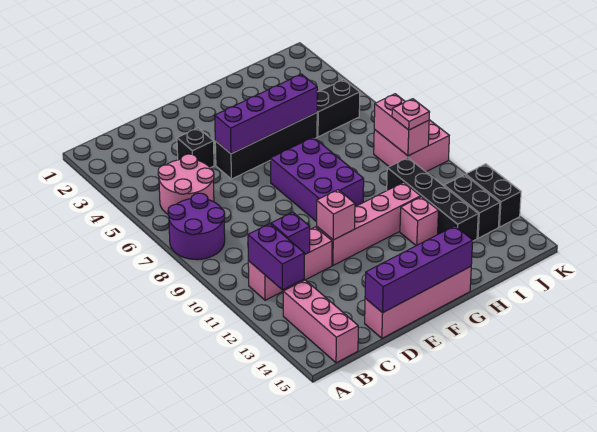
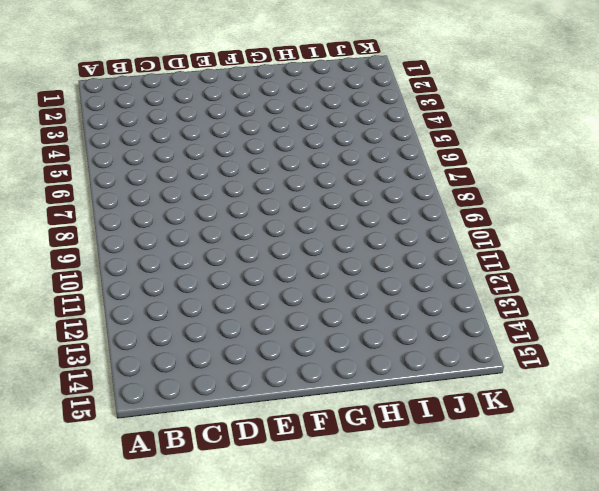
none -> purple round brick A7:B8 level 1
none -> pink round brick B5:C6 level 1
none -> pink brick B11:D11 level 1

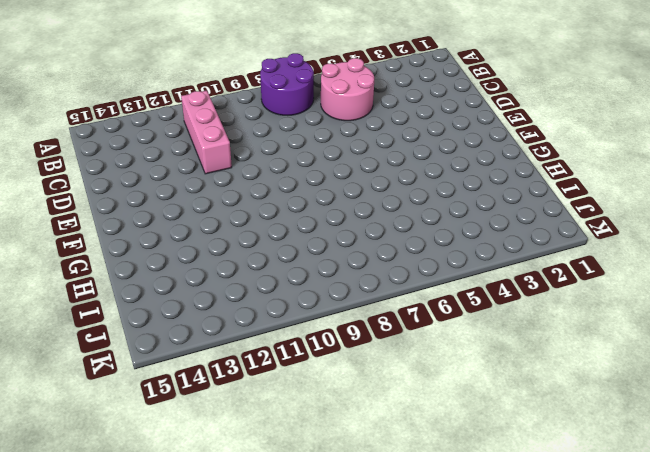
none -> pink brick B13:B15 level 1
none -> black brick D4 level 1
none -> pink brick D15:G15 level 1

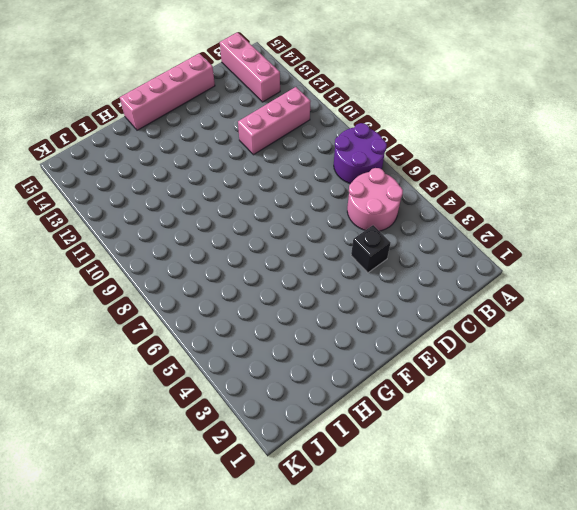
none -> black brick E5:H5 level 1
none -> pink brick E11:H11 level 1
none -> purple brick F7:G9 level 1

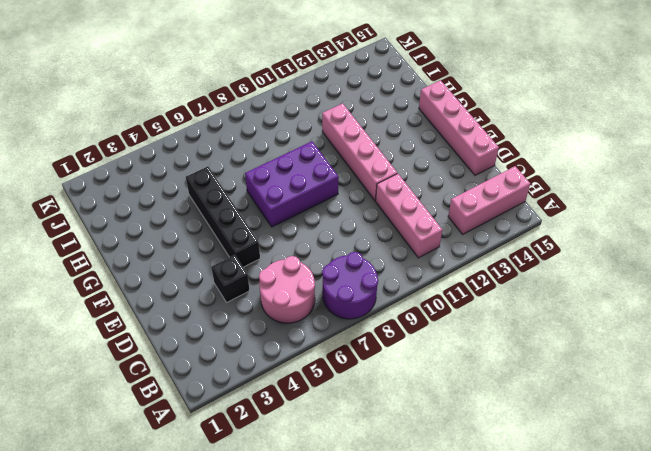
none -> pink brick H12 level 1
none -> black brick I5:J5 level 1
none -> black brick I10:I13 level 1

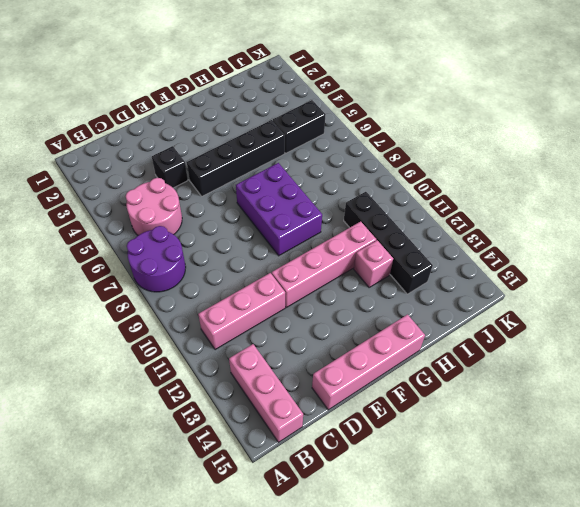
none -> pink brick J8:K9 level 1
none -> black brick J12:J13 level 1
none -> black brick K12:K13 level 1

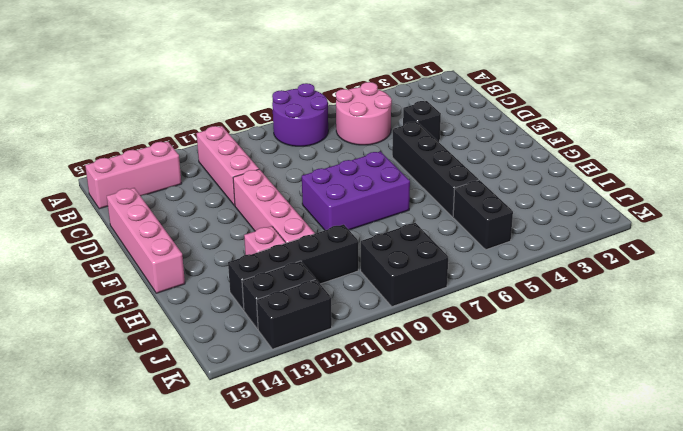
black brick J8:K9 level 1 -> pink brick J8:K9 level 1
none -> purple brick B11:B12 level 2
none -> purple brick C11 level 2
none -> purple brick D15:G15 level 2

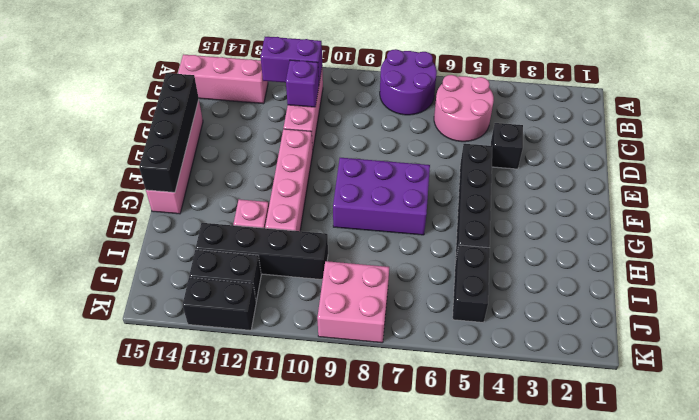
black brick D15:G15 level 2 -> purple brick D15:G15 level 2
none -> purple brick E5:H5 level 2
none -> pink brick E11 level 2
none -> pink brick J8:J9 level 2

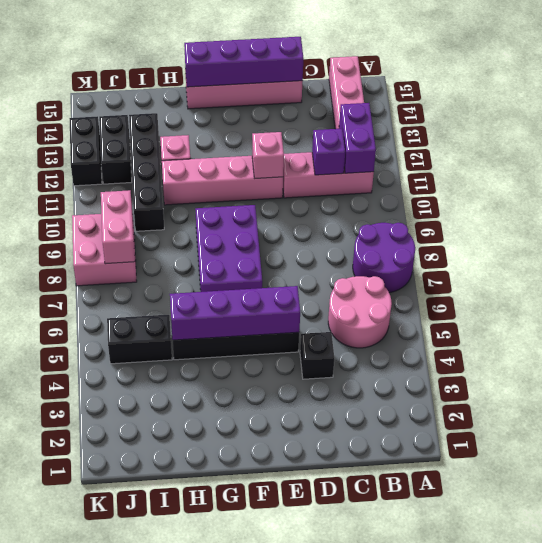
none -> pink plate J9 level 3

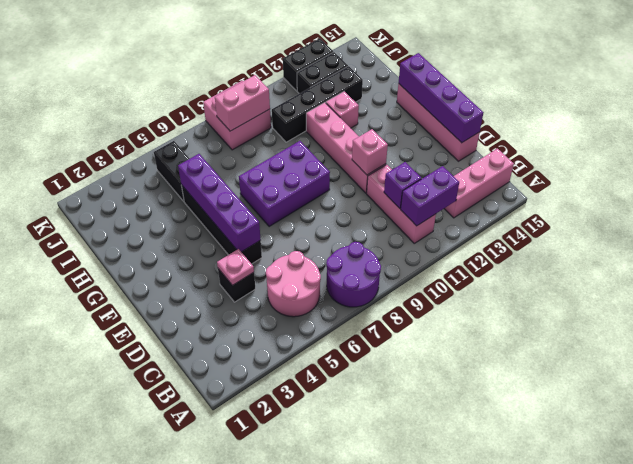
pink plate D4 level 2 -> pink plate J9 level 3

